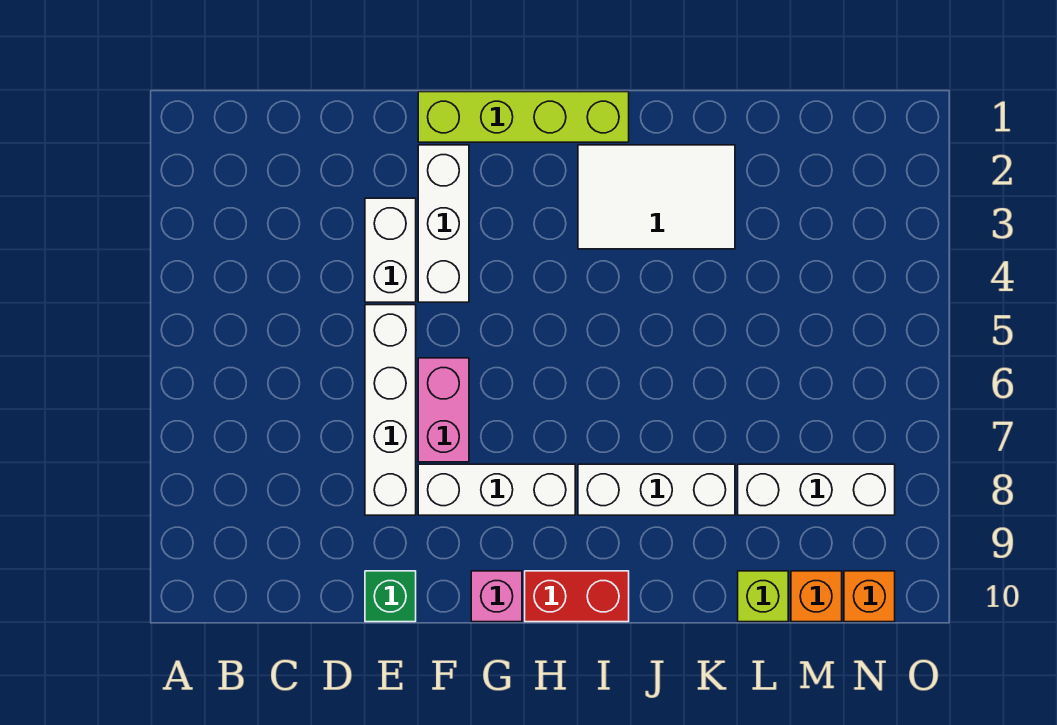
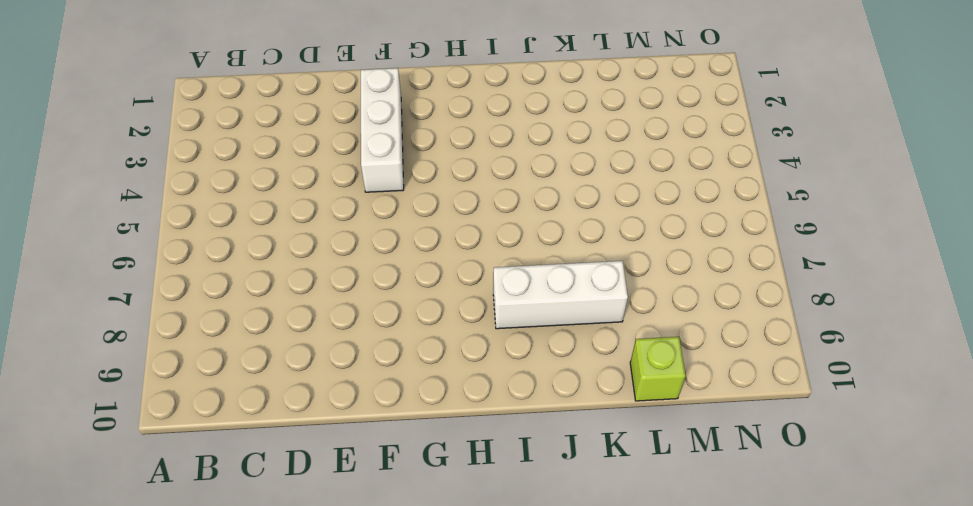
none -> white brick E3:E4 level 1
none -> white brick E5:E8 level 1
none -> green brick E10 level 1

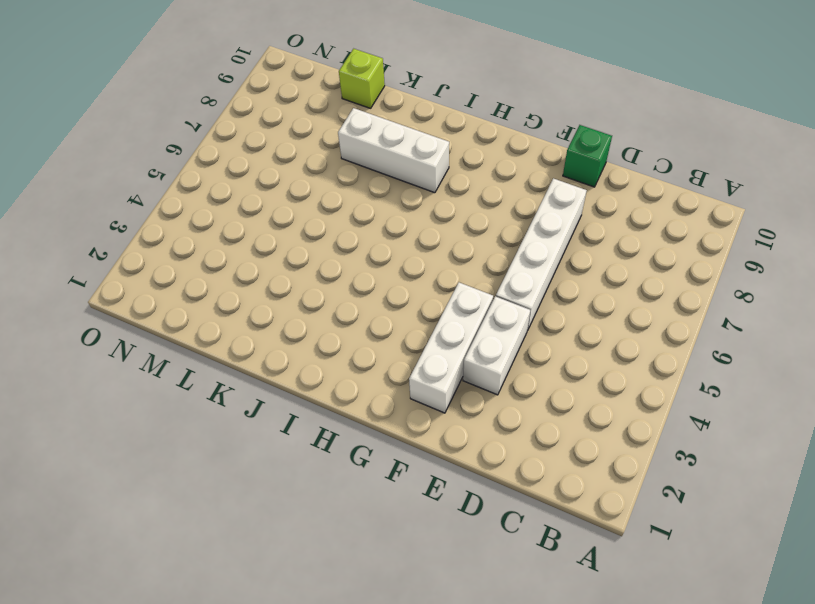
none -> lime brick F1:I1 level 1
none -> pink brick F6:F7 level 1
none -> white brick F8:H8 level 1

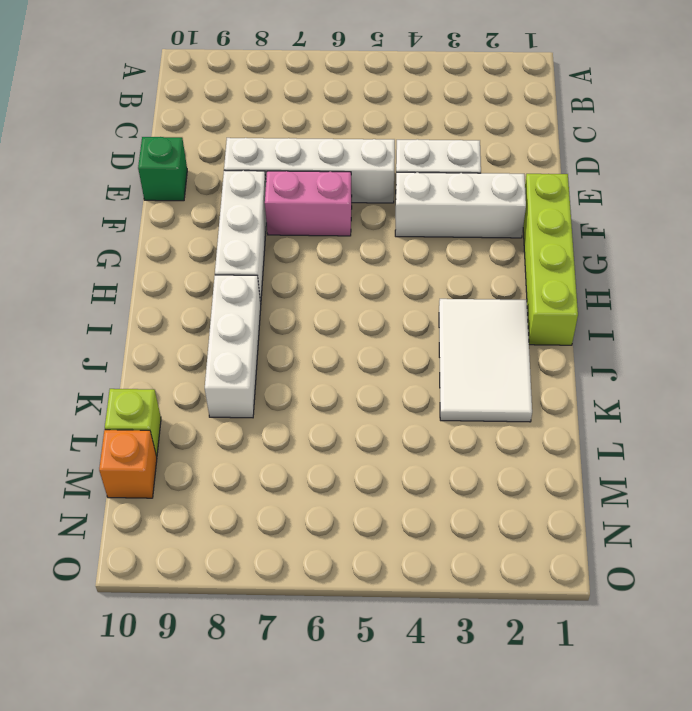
none -> pink brick G10 level 1
none -> red brick H10:I10 level 1
none -> white brick L8:N8 level 1

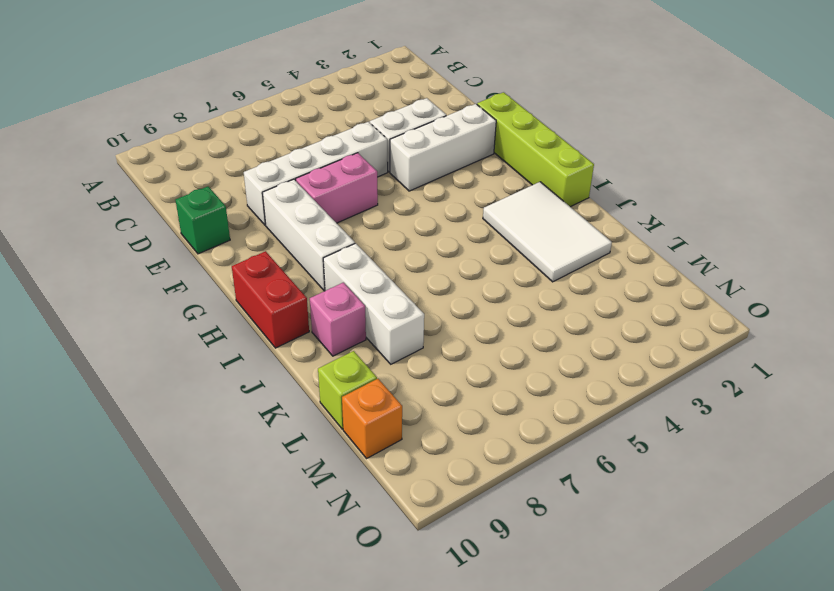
pink brick J9 level 1 -> pink brick G10 level 1
none -> white brick L8:N8 level 1
none -> orange brick N10 level 1

